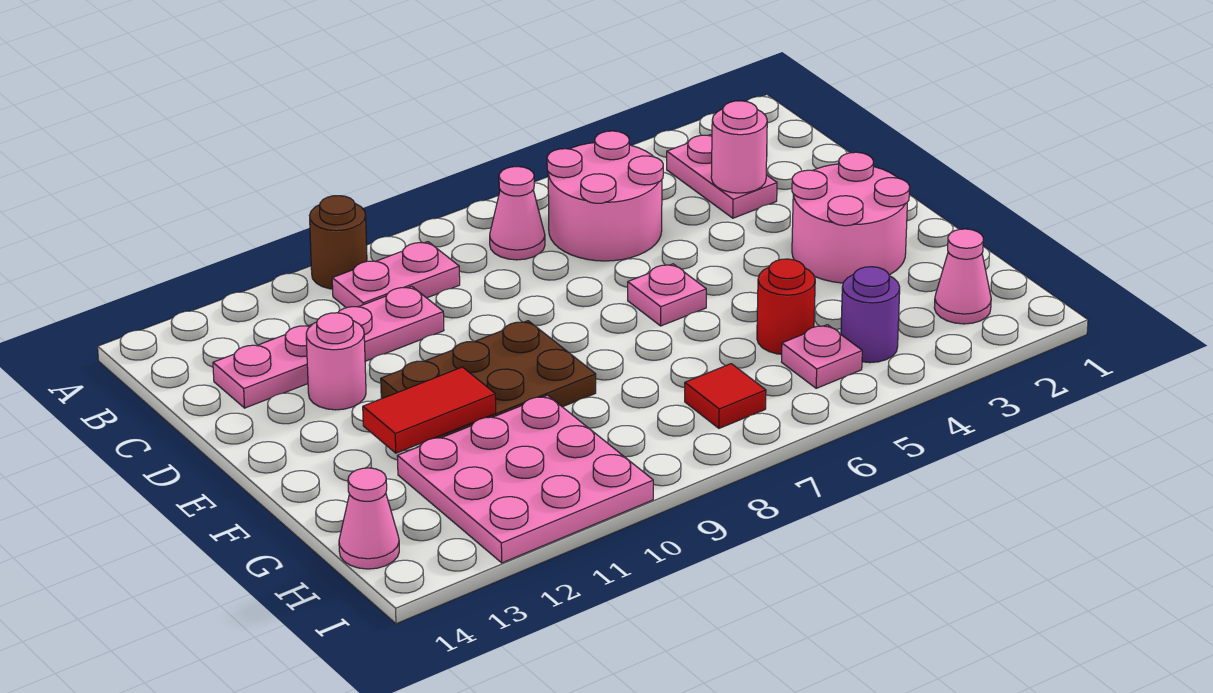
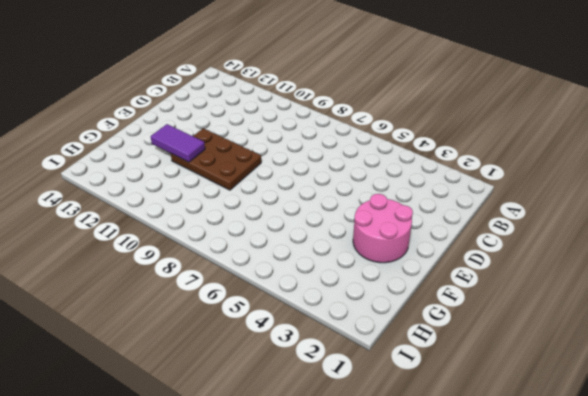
purple tile F11:F12 level 2 -> red tile F11:F12 level 2
none -> brown round brick A10 level 1
none -> pink plate B3:C3 level 1
none -> pink round brick B5:C6 level 1

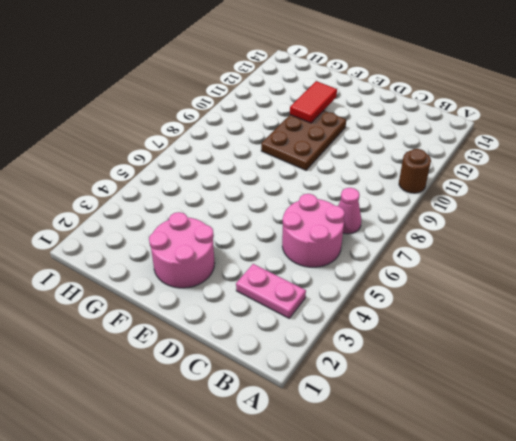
none -> pink plate B9:B10 level 1
none -> pink plate C10:C13 level 1
none -> pink round brick D12 level 1

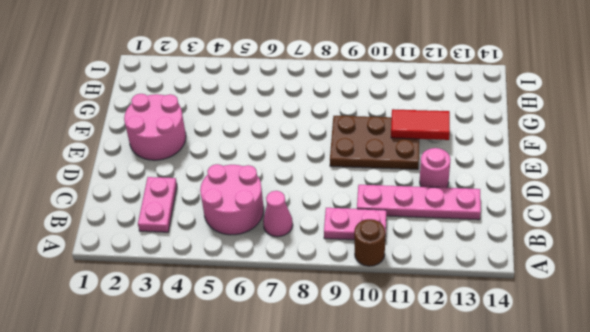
none -> pink plate E6 level 1
none -> red round brick G5 level 1
none -> pink plate G10:I12 level 1

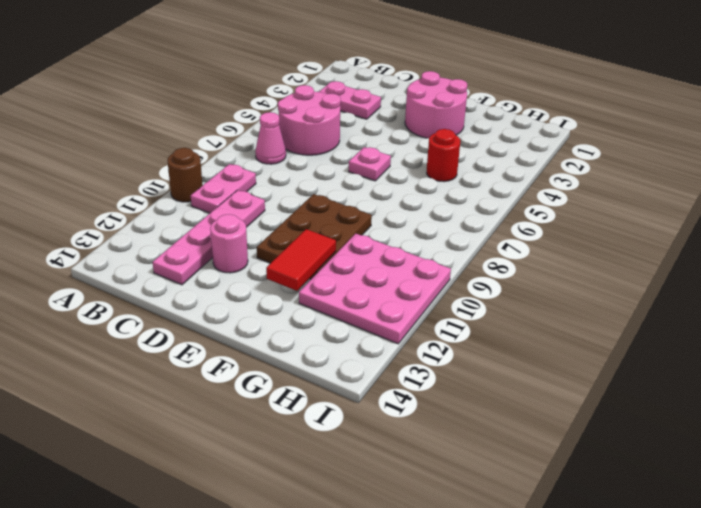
none -> pink cone H2 level 1
none -> purple round brick H4 level 1
none -> pink plate H5 level 1

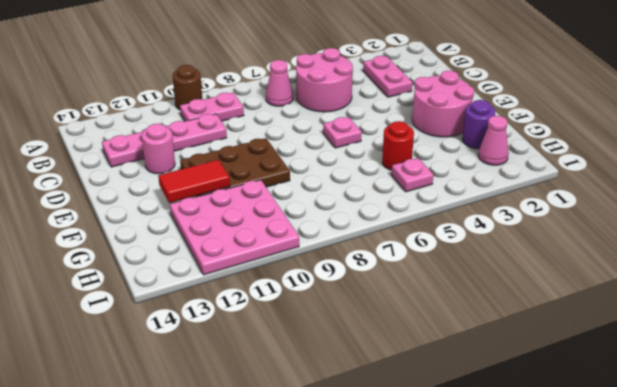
purple round brick G2 level 1 -> purple round brick H4 level 1
none -> red tile H7 level 1
none -> pink cone H14 level 1
none -> pink round brick C3 level 2

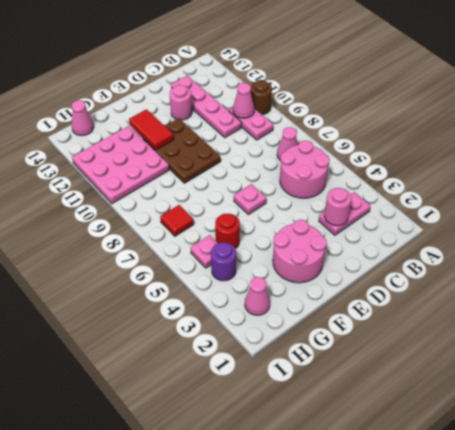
pink cone B10 level 2 -> none

